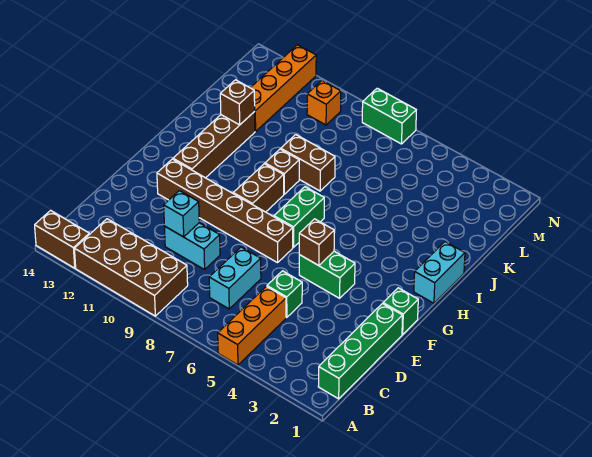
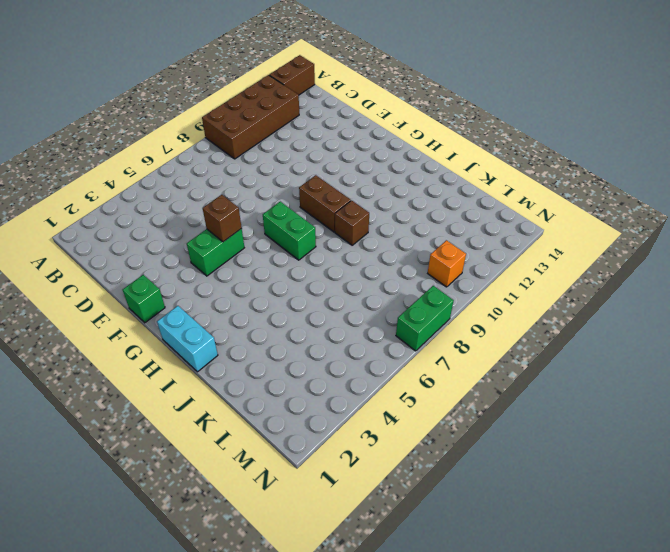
none -> orange brick A5:C5 level 1
none -> green brick B1:E1 level 1
none -> cyan brick C7:D7 level 1

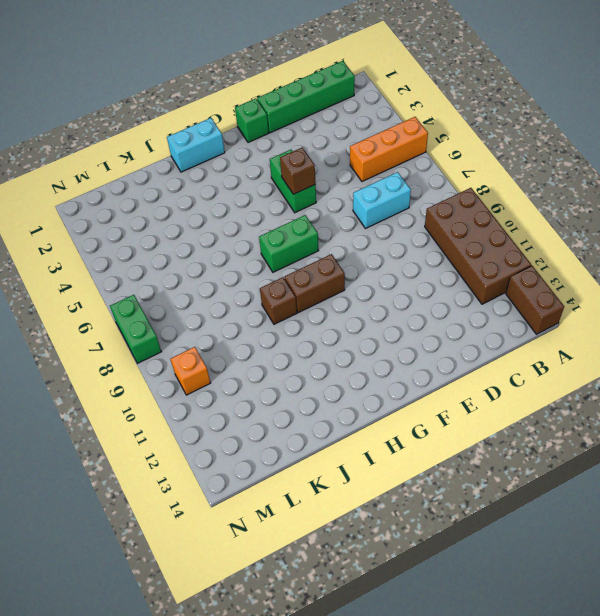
none -> green brick D5 level 1
none -> cyan brick D9:D10 level 1
none -> brown brick F7:F12 level 1

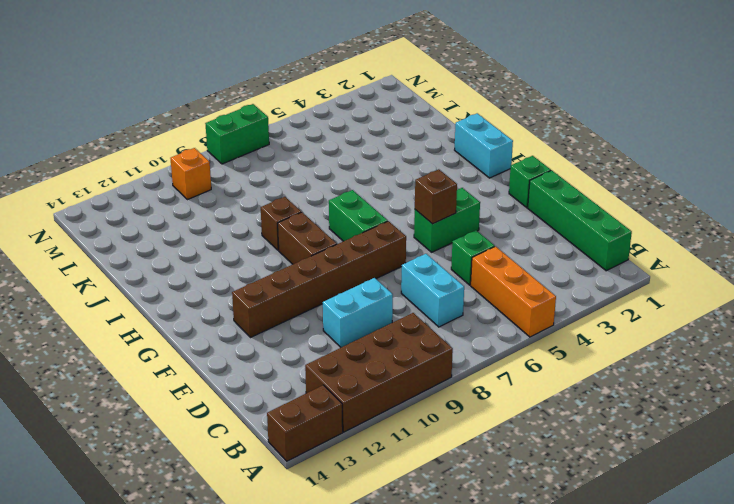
none -> brown brick G12:J12 level 1
none -> brown brick J8:J9 level 1
none -> orange brick K12:N12 level 1

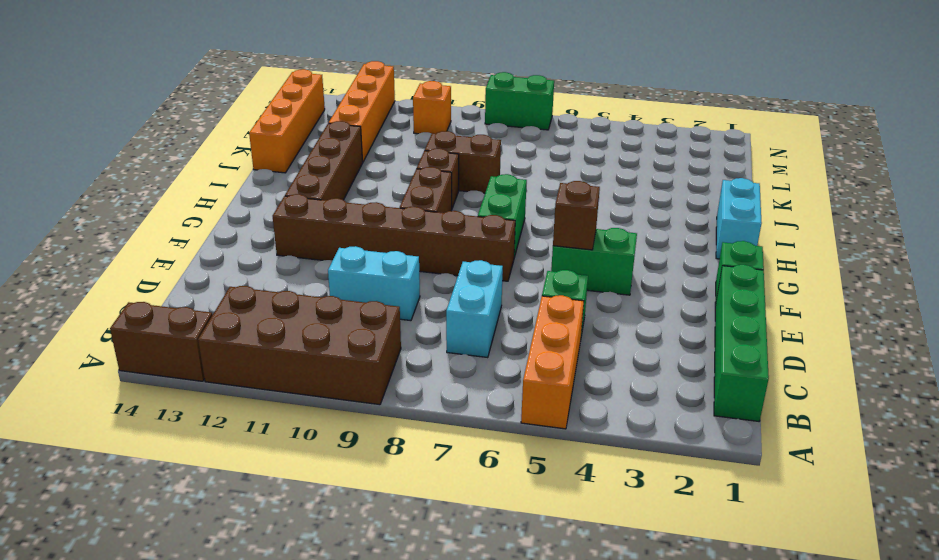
orange brick J14:M14 level 1 -> none
none -> cyan brick D10 level 2
none -> brown brick J12 level 2

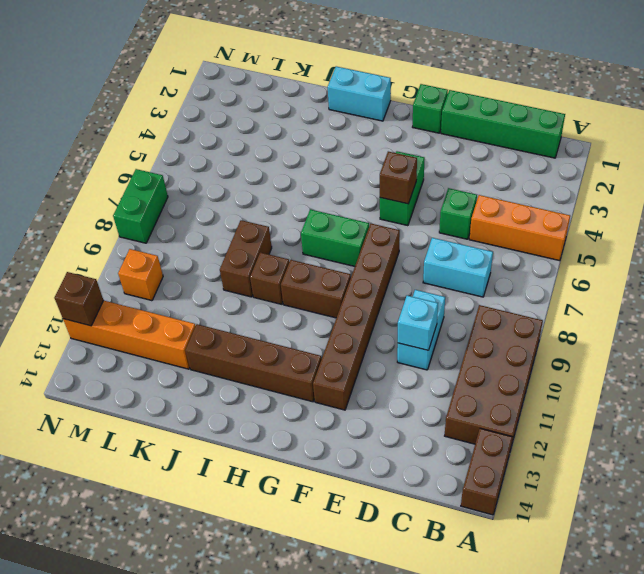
brown brick N12 level 2 -> brown brick J12 level 2

